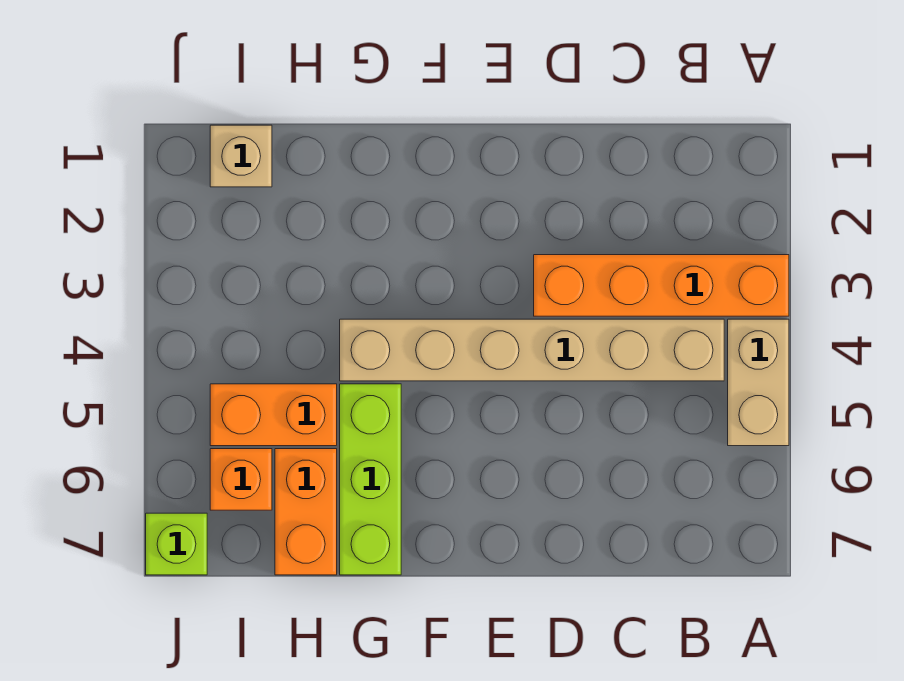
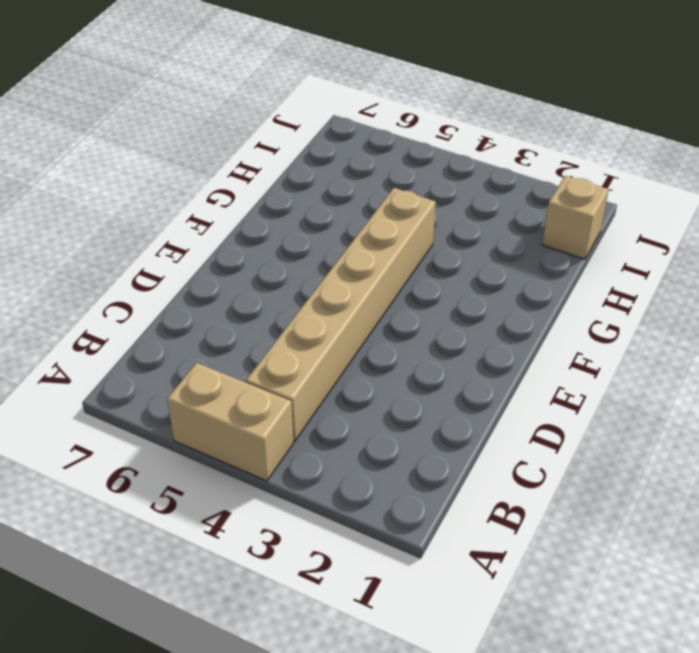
none -> orange brick A3:D3 level 1
none -> lime brick G5:G7 level 1

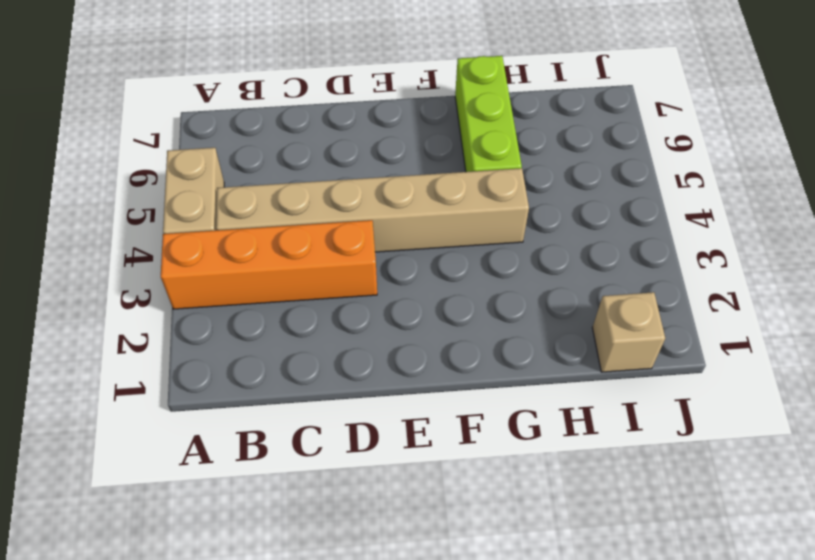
none -> orange brick H5:I5 level 1
none -> orange brick H6:H7 level 1

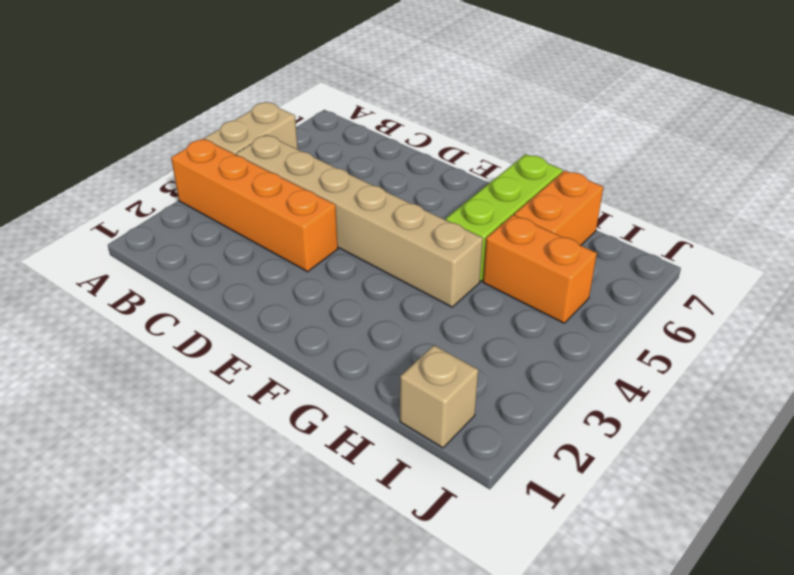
none -> orange brick I6 level 1
none -> lime brick J7 level 1

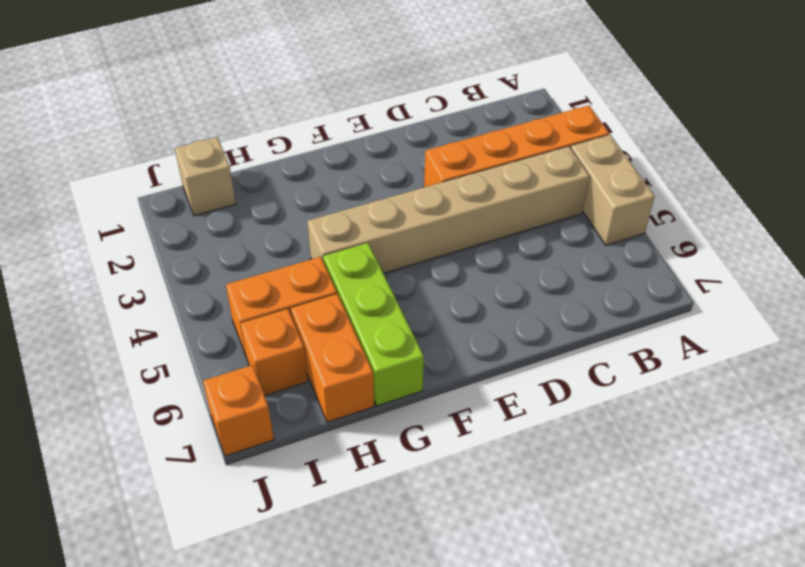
orange brick J7 level 1 -> lime brick J7 level 1

